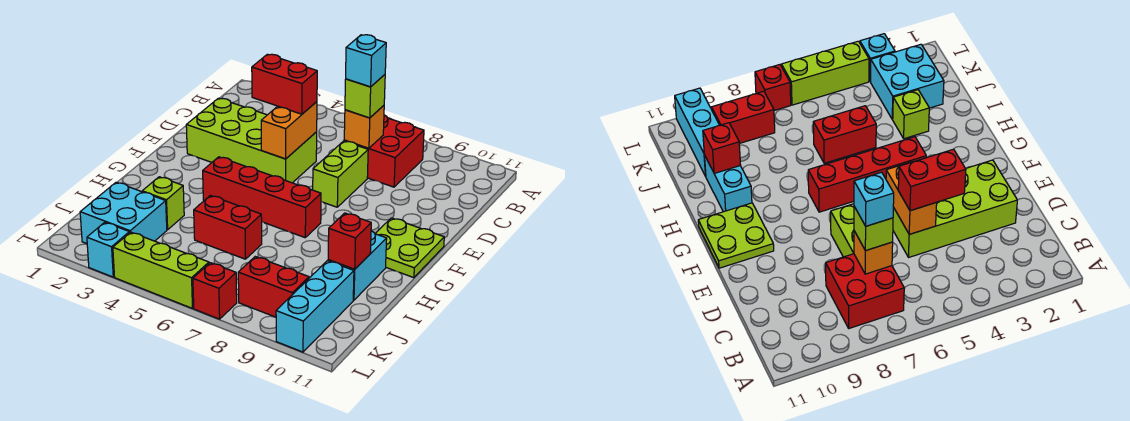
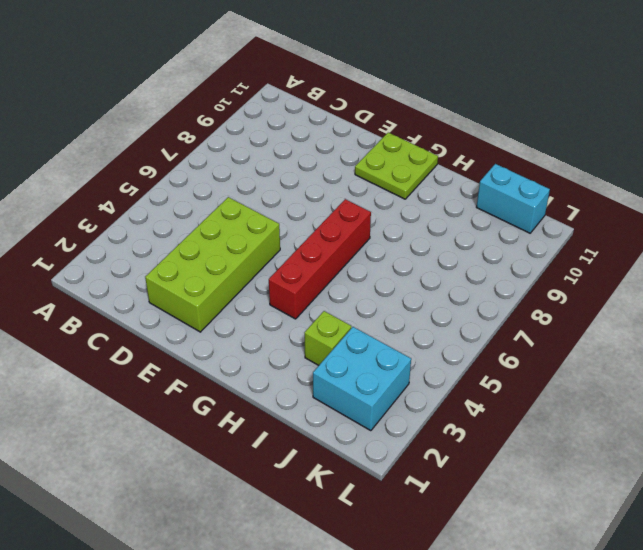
cyan brick J11:K11 level 1 -> cyan brick H10:I10 level 1
none -> red brick B7:C8 level 1
none -> lime brick D7:E7 level 1
none -> red brick I5:I6 level 1

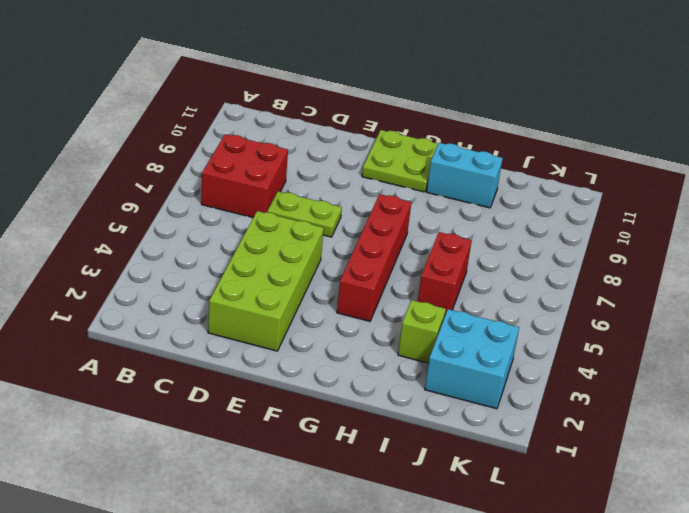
lime plate D7:E7 level 1 -> lime brick D7:E7 level 1
none -> cyan brick J10:L10 level 1
none -> red brick K8:K9 level 1
none -> cyan brick L3 level 1

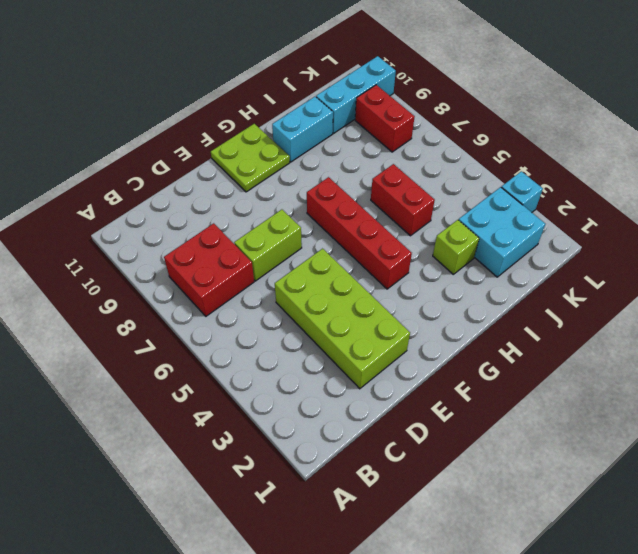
none -> lime brick L4:L6 level 1
none -> red brick L7 level 1
none -> orange brick C7 level 2

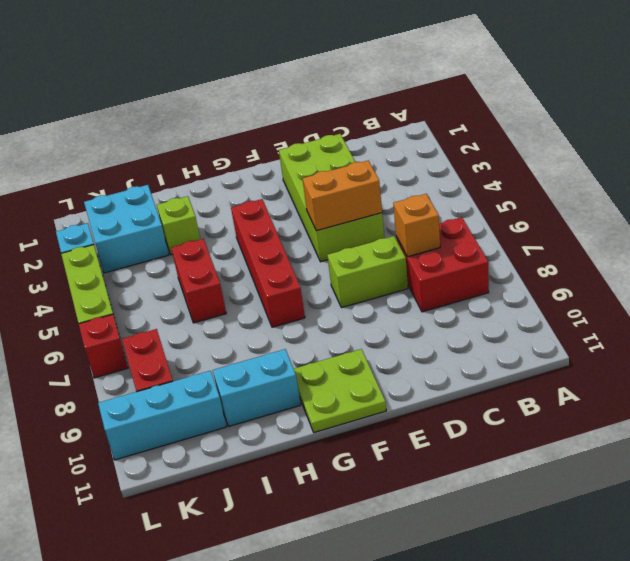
none -> red brick I10 level 2
none -> lime brick C7 level 3
none -> red brick D4:D5 level 3

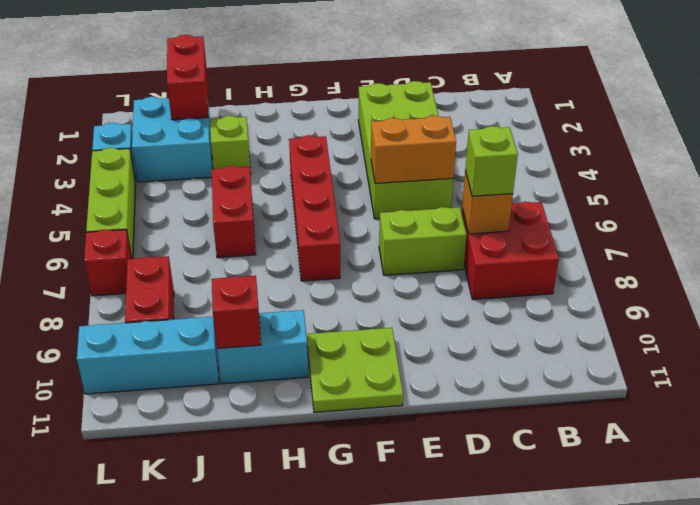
red brick J1:J2 level 2 -> red brick D4:D5 level 3
none -> cyan brick C7 level 4

